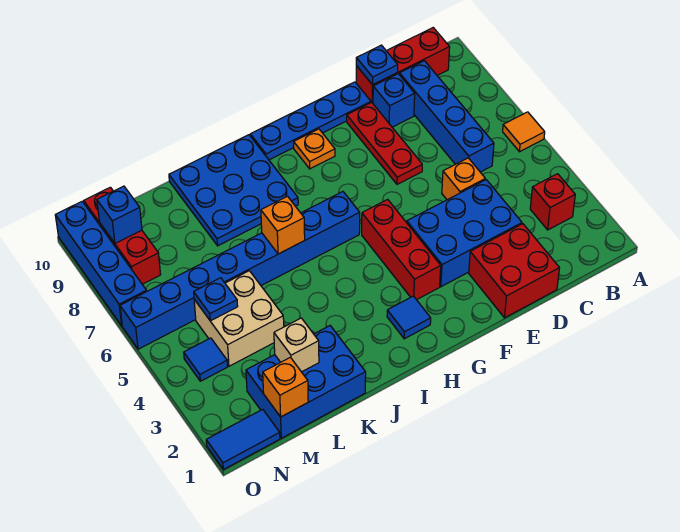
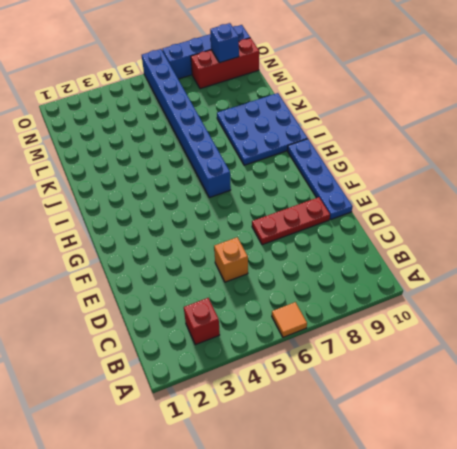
none -> red brick B10:D10 level 1
none -> blue brick C6:C9 level 1
none -> red brick D1:E2 level 1

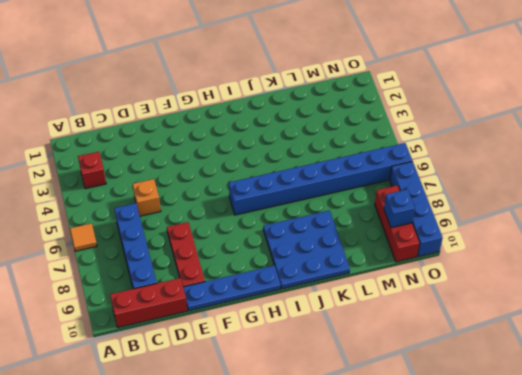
none -> red brick D1:E2 level 1
none -> blue brick D3:F4 level 1
none -> blue brick D9 level 1

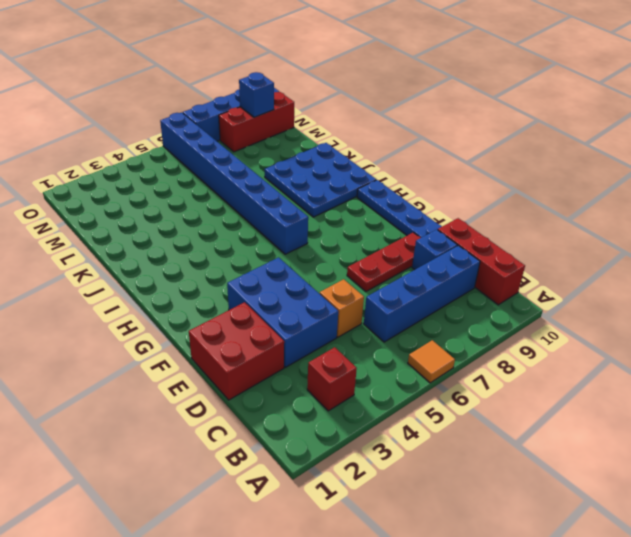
none -> red brick G3:G5 level 1
none -> orange plate G9 level 1
none -> blue tile H2 level 1

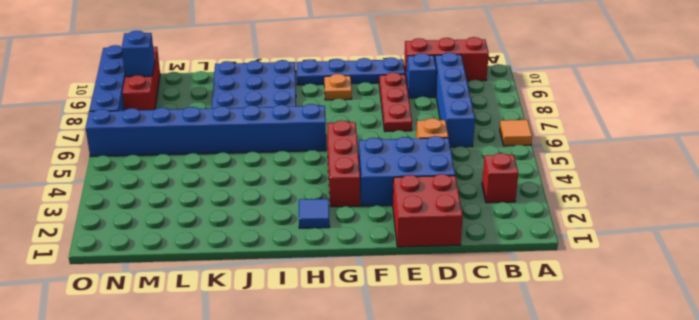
none -> blue brick K1:M2 level 1
none -> tan brick L4:M5 level 1
none -> blue tile N1:O1 level 1

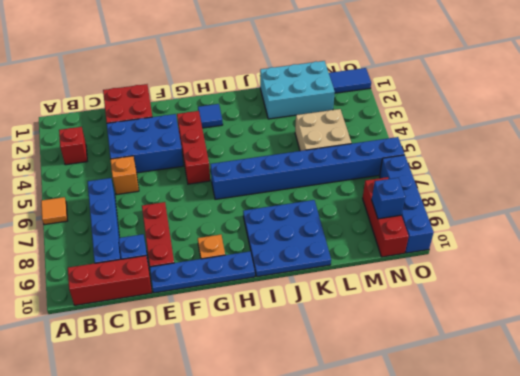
cyan brick K1:M2 level 1 -> blue brick K1:M2 level 1
none -> blue tile N4 level 1
none -> blue plate D10 level 2
none -> orange brick J6 level 2

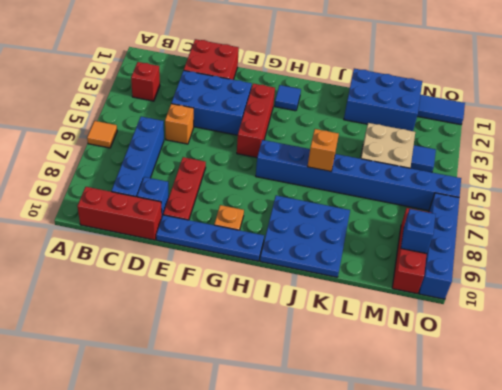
none -> blue plate D10 level 2
none -> tan brick L2 level 2
none -> orange brick M1 level 2

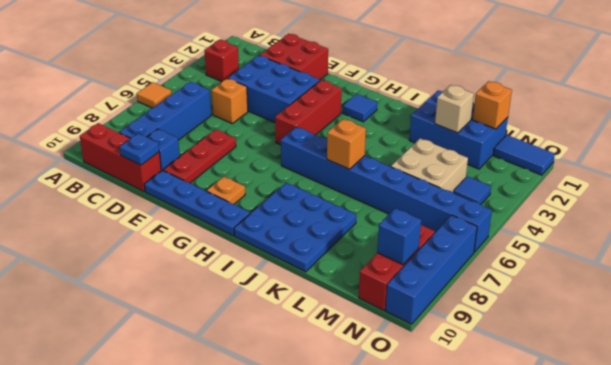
none -> blue plate M5 level 2

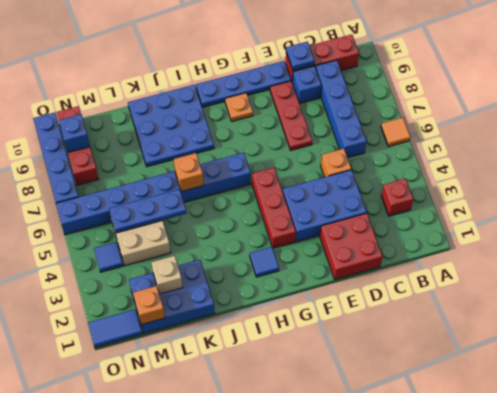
blue plate K5:M5 level 2 -> blue plate M5 level 2

